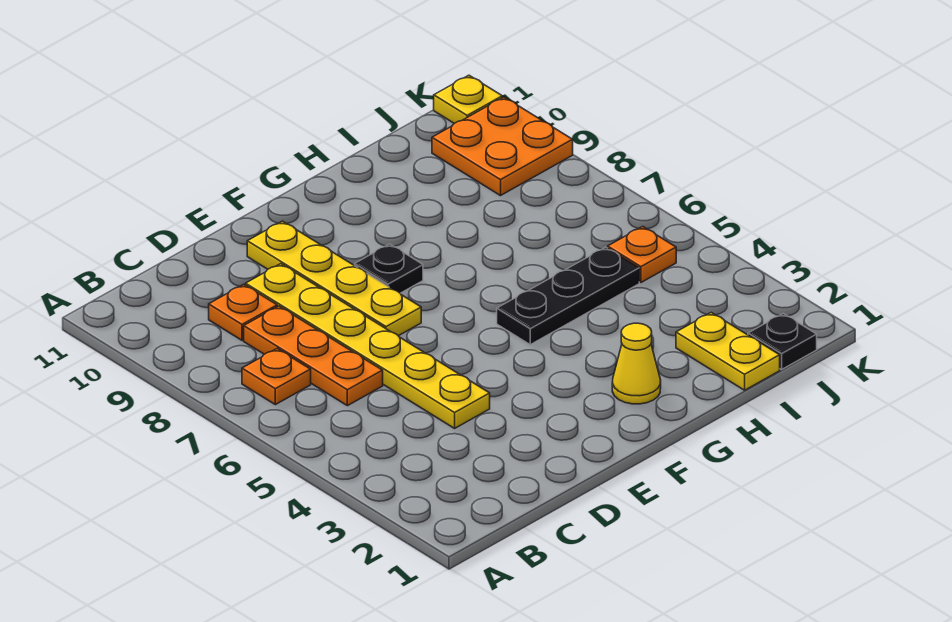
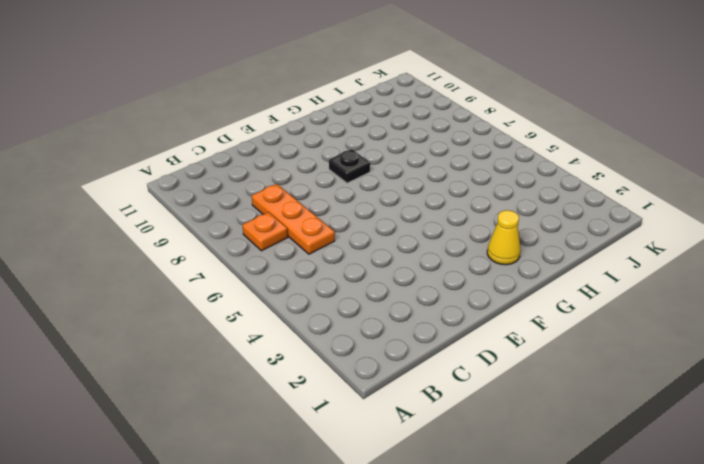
none -> orange plate C9 level 1
none -> yellow plate D4:D9 level 1
none -> yellow plate E7:E10 level 1

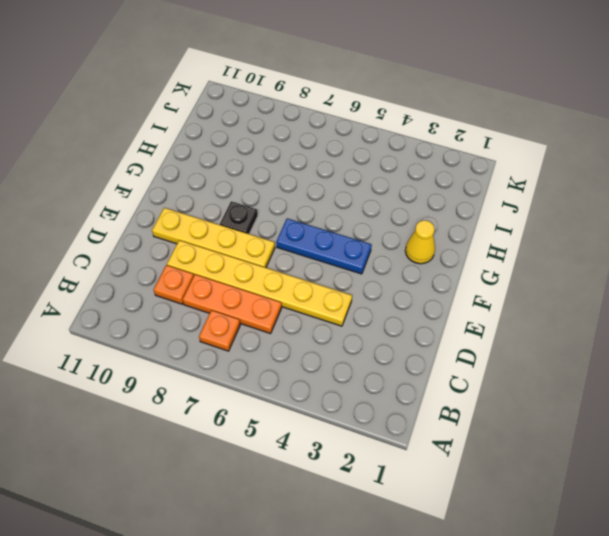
blue plate F4:F6 level 1 -> none
none -> black plate G5:I5 level 1
none -> yellow plate I1:I2 level 1
none -> black plate J1 level 1

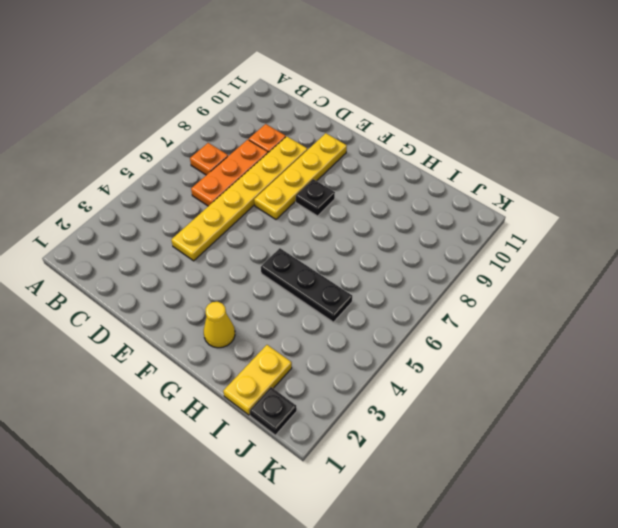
none -> orange plate J5 level 1
none -> orange plate J9:K10 level 1
none -> yellow plate K11 level 1

